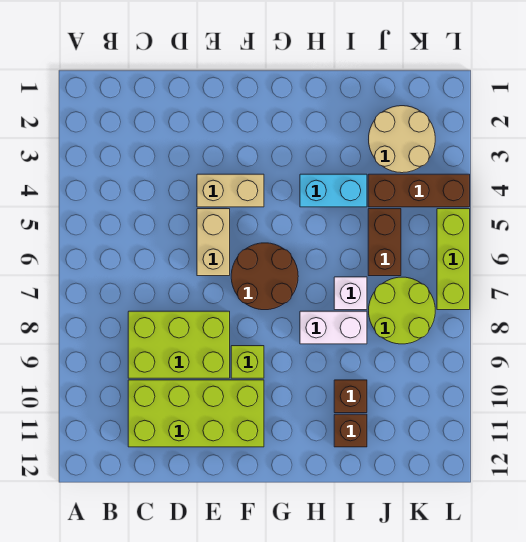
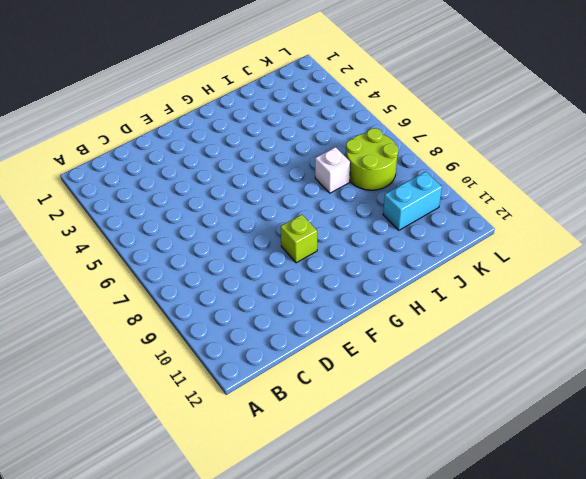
cyan brick J10:K10 level 1 -> cyan brick H4:I4 level 1
none -> lime brick C8:E9 level 1
none -> lime brick C10:F11 level 1
none -> tan brick E4:F4 level 1

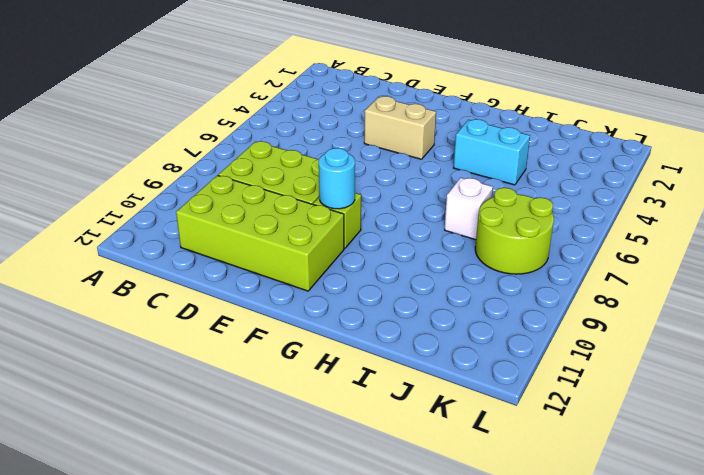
cyan round brick F9 level 2 -> none
none -> tan brick E5:E6 level 1
none -> brown round brick F6:G7 level 1
none -> white brick H8:I8 level 1

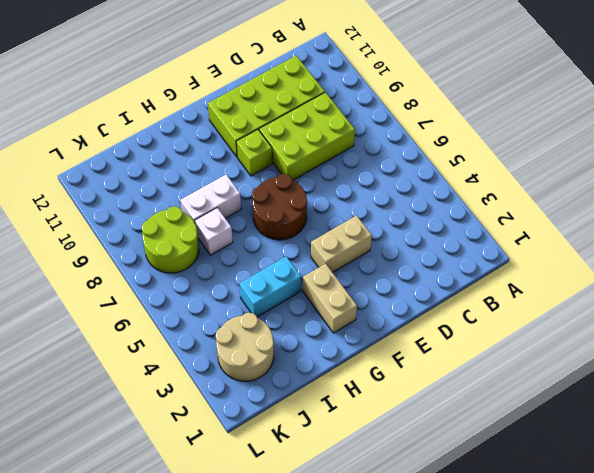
tan brick G2:G3 level 1 -> tan brick E5:E6 level 1
none -> brown brick I10 level 1
none -> brown brick I11 level 1
none -> brown brick J4:L4 level 1

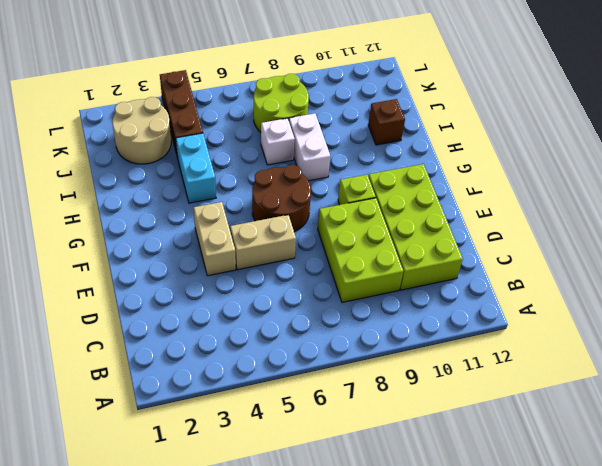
none -> brown brick I10 level 1
none -> brown brick J5:J6 level 1
none -> lime brick L5:L7 level 1

